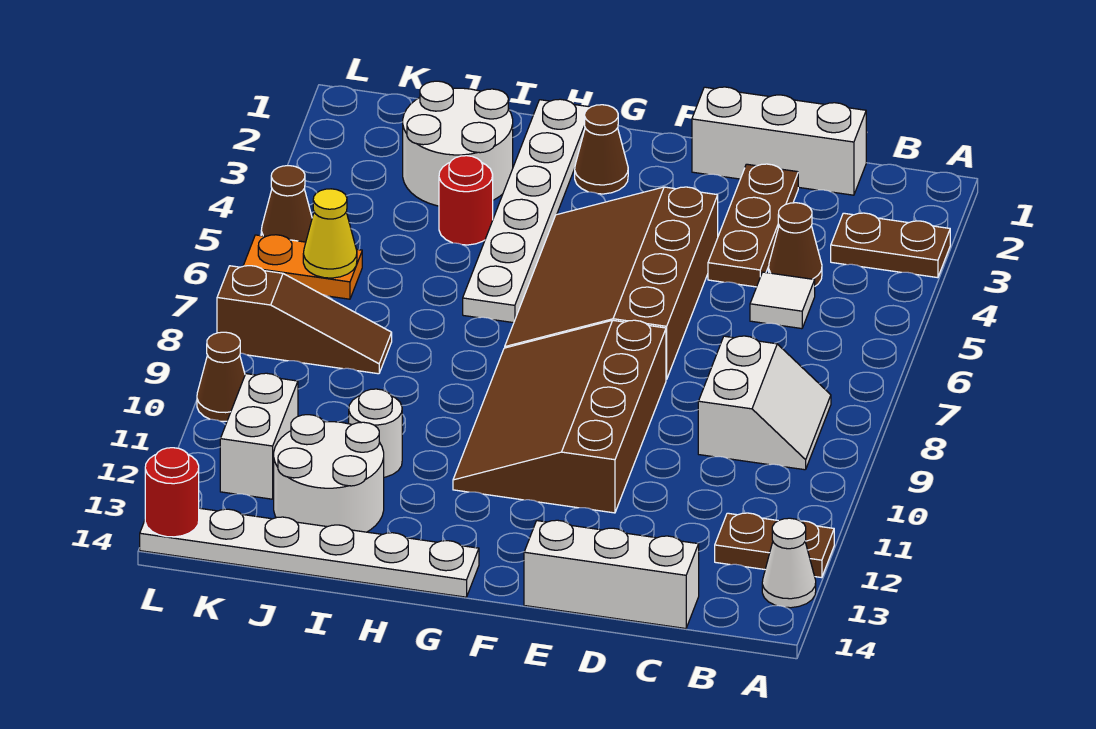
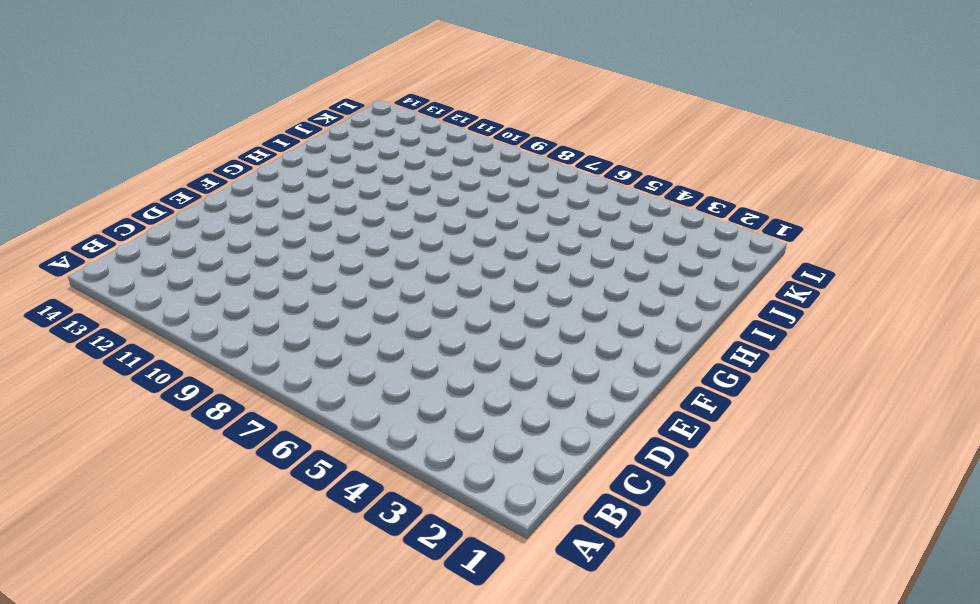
none -> brown plate A3:B3 level 1
none -> brown plate A12:B12 level 1
none -> white cone A13 level 1

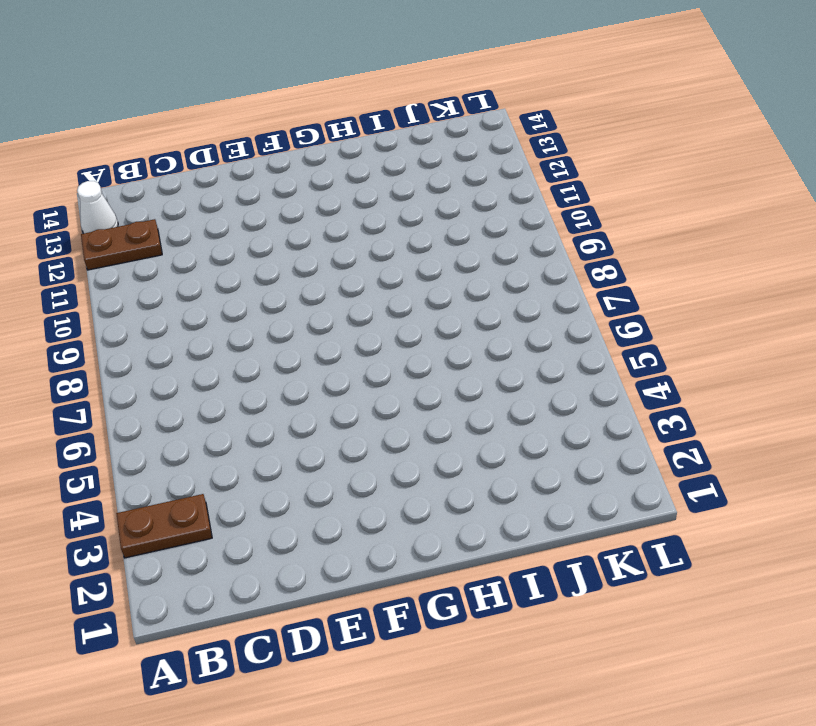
none -> white slope B8:C9 level 1 top C
none -> white brick C1:E1 level 1
none -> brown cone C4 level 1

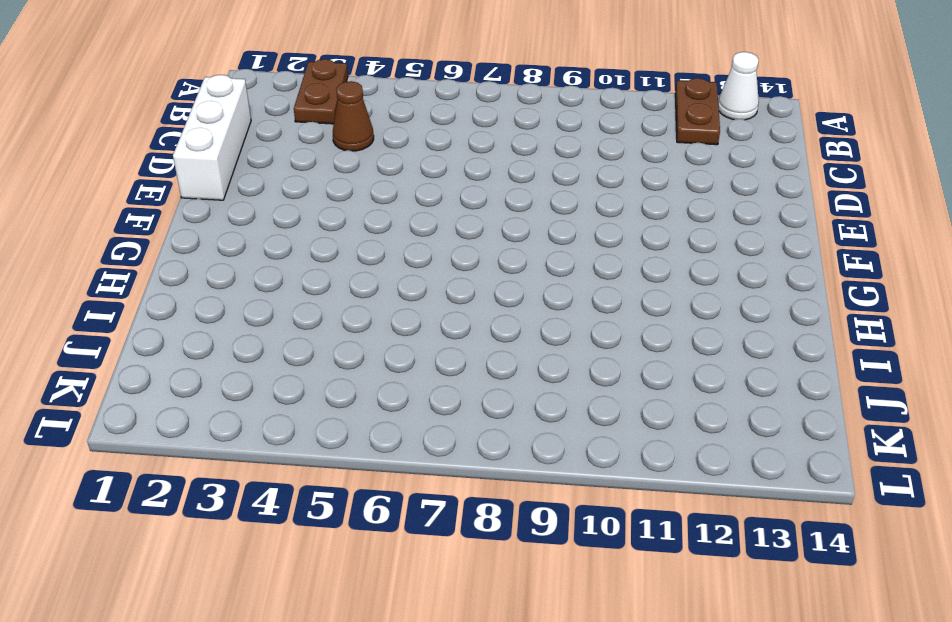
none -> white slope B8:C9 level 1 top C
none -> white tile C5 level 1
none -> white brick C14:E14 level 1

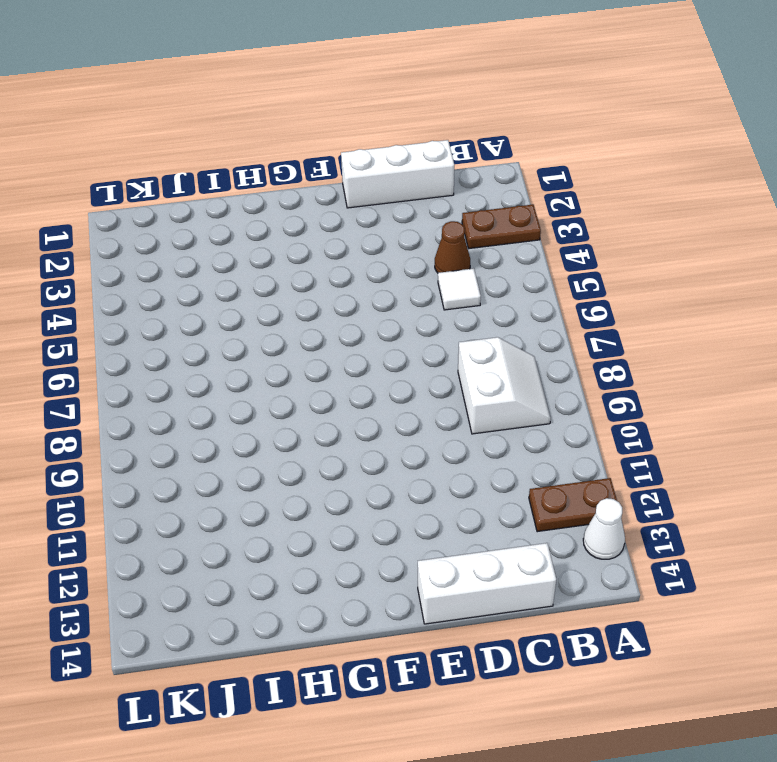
none -> brown plate D2:D4 level 1
none -> brown slope E4:G7 level 1 top E
none -> brown slope E8:G11 level 1 top E

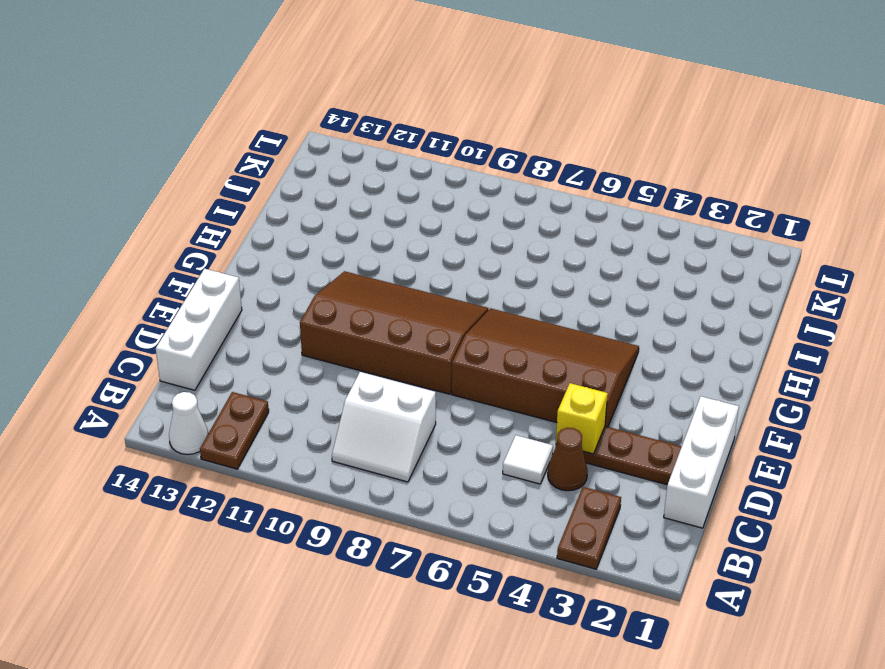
yellow brick D4 level 2 -> none
none -> brown cone G2 level 1
none -> white plate G14:L14 level 1
none -> white plate H1:H6 level 1

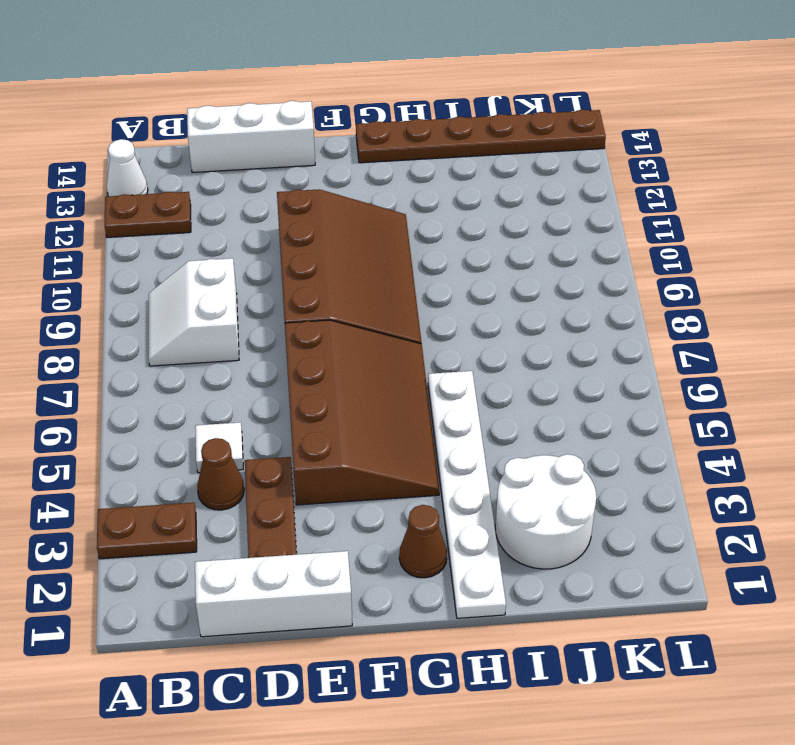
brown plate G14:L14 level 1 -> white plate G14:L14 level 1
none -> red round brick I4 level 1
none -> white round brick I11 level 1
none -> white round brick I12:J13 level 1

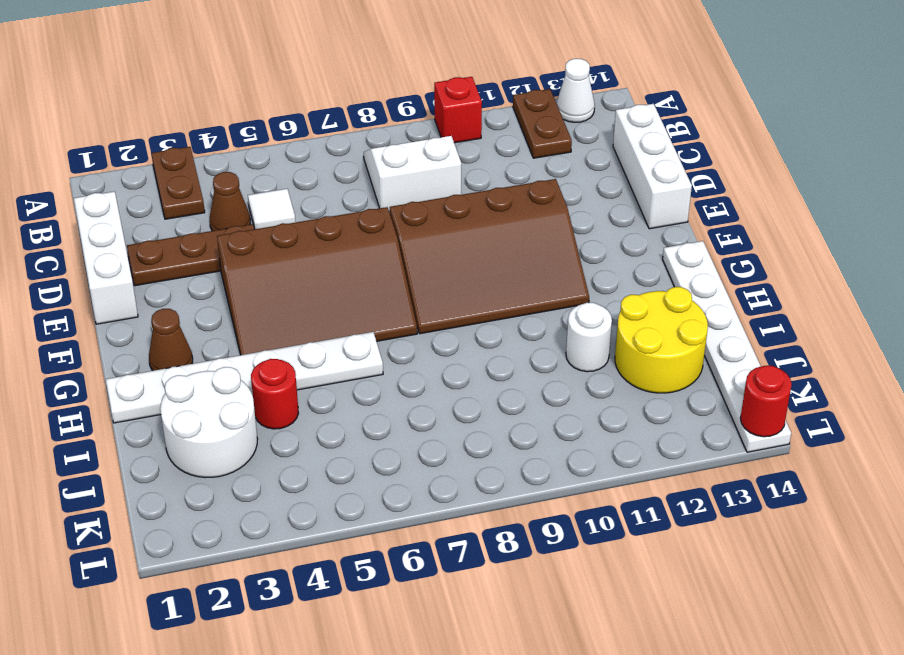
red brick A10 level 1 -> none
yellow round brick I12:J13 level 1 -> white round brick I12:J13 level 1
none -> brown slope J8:L8 level 1 top L
none -> orange plate K6:L6 level 1
none -> white brick K11:K12 level 1

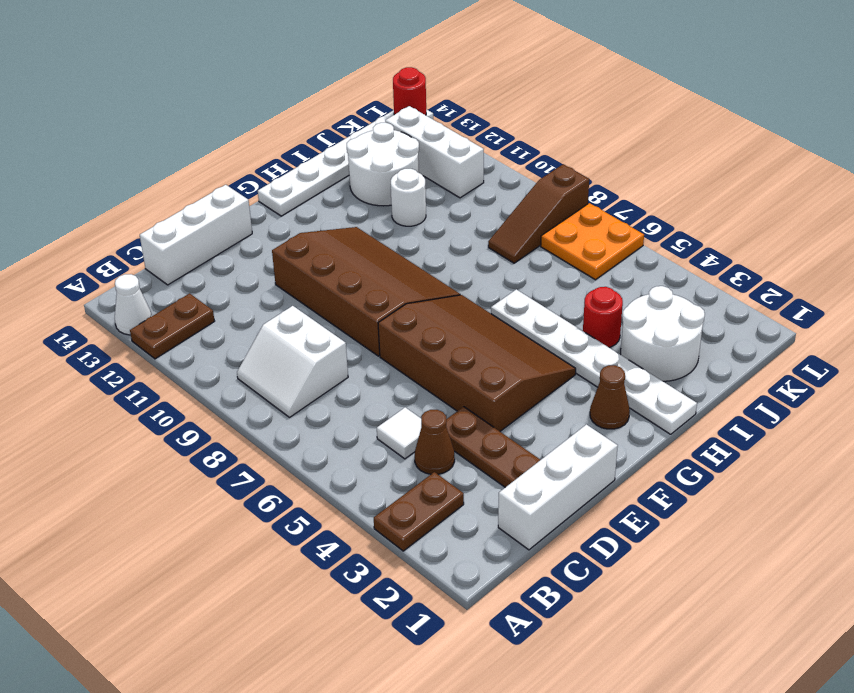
orange plate K6:L7 level 1 -> orange plate K6:L6 level 1
white brick K11:K13 level 1 -> white brick K11:K12 level 1
none -> brown cone L5 level 1
none -> brown cone L10 level 1
none -> yellow cone K6 level 2

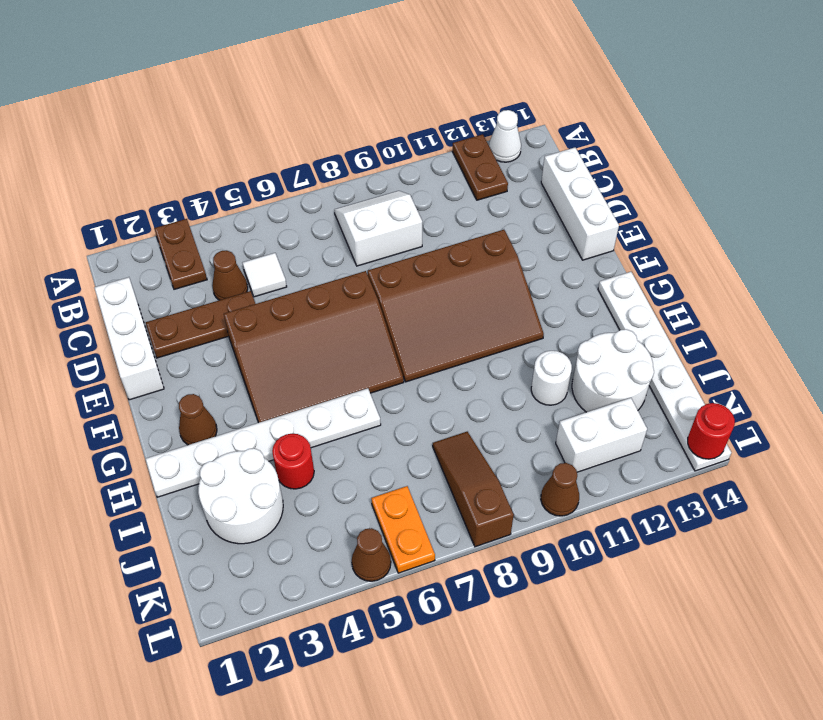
none -> yellow cone K6 level 2

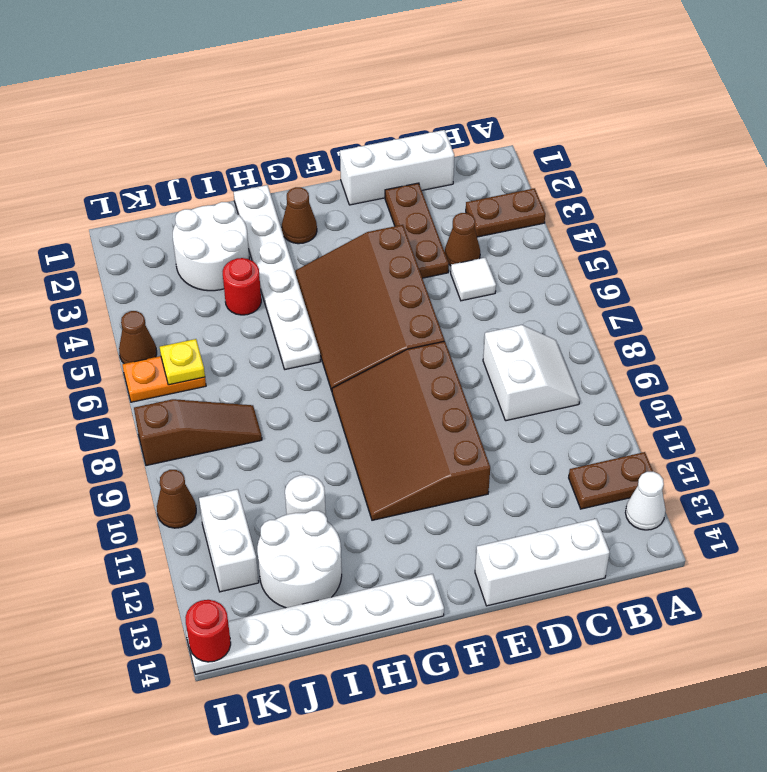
yellow plate K6 level 2 -> yellow cone K6 level 2

